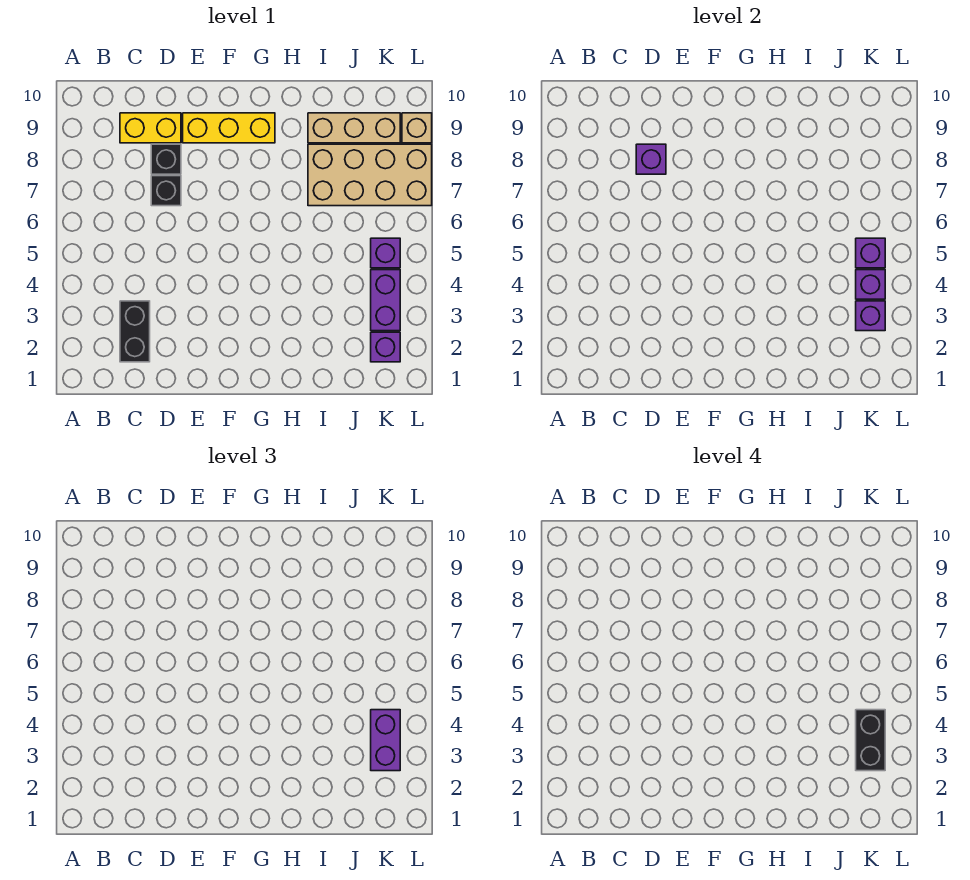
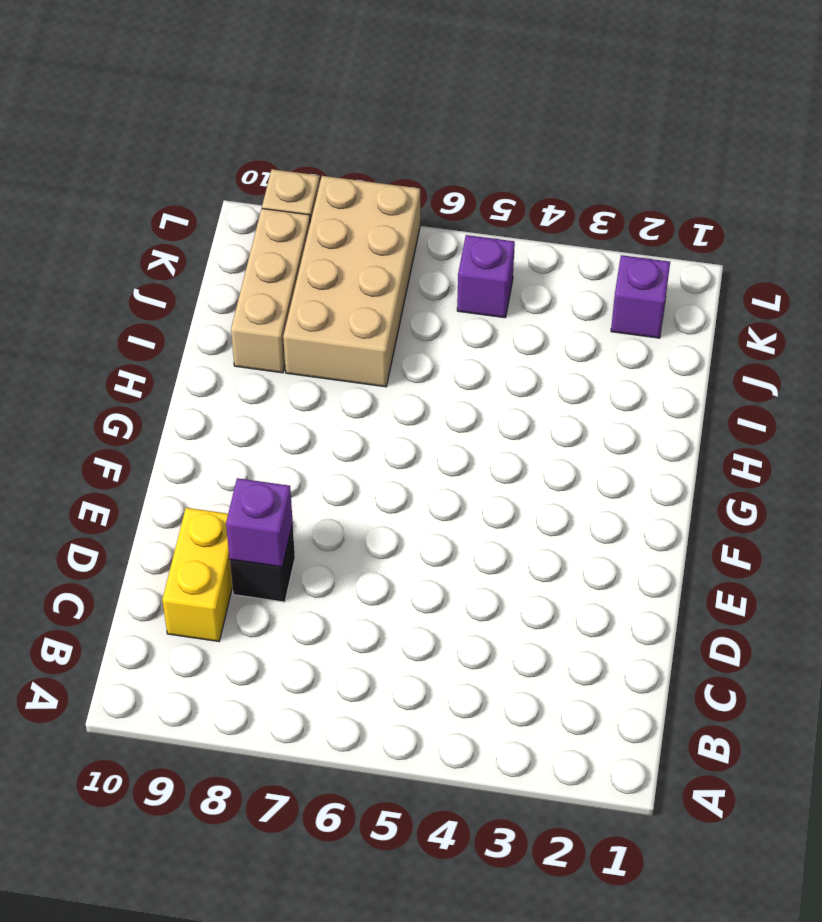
none -> black brick C2:C3 level 1
none -> black brick D7 level 1
none -> yellow brick E9:G9 level 1

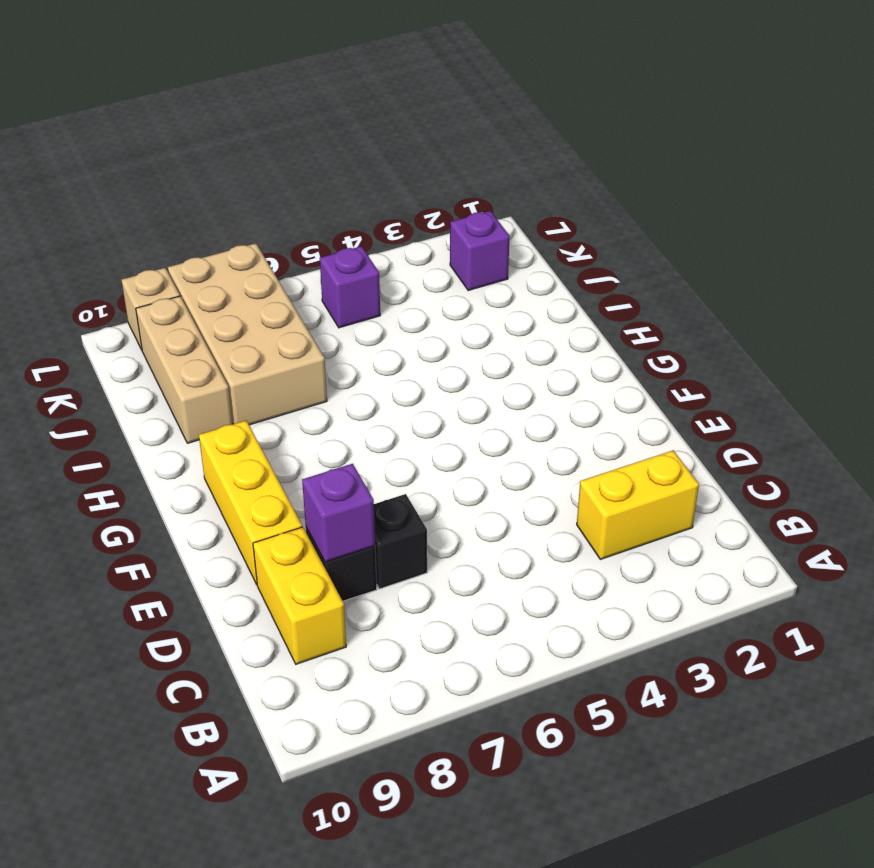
yellow brick C2:C3 level 1 -> black brick C2:C3 level 1
none -> purple brick K3:K4 level 1
none -> purple brick K3 level 2
none -> purple brick K4 level 2

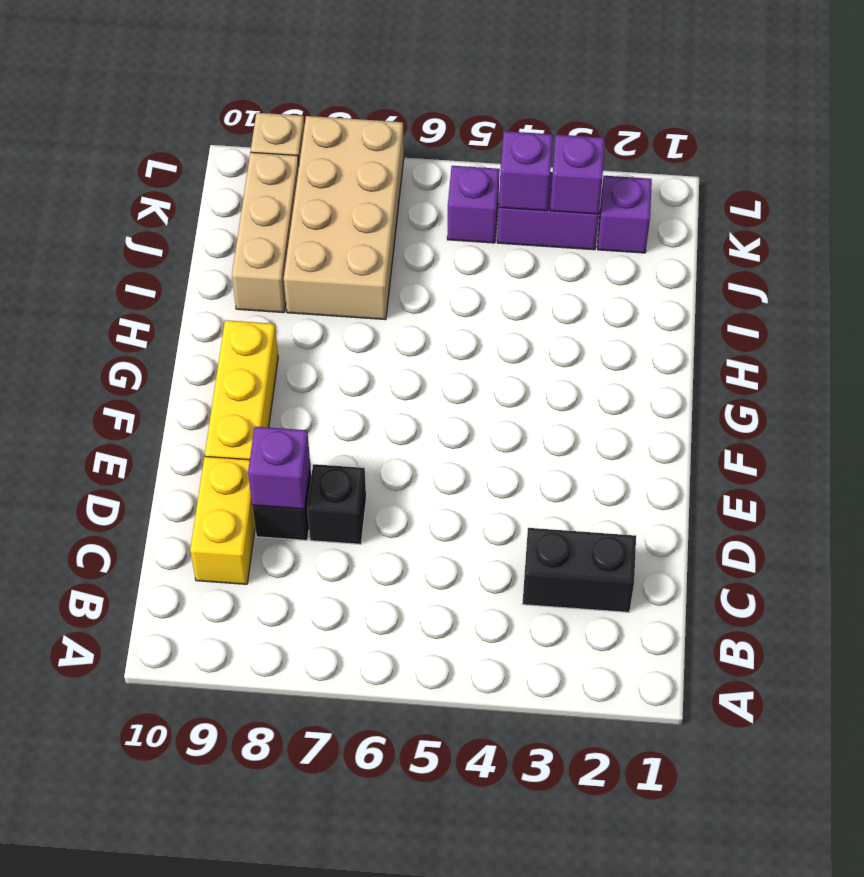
none -> purple brick K5 level 2
none -> purple brick K3:K4 level 3
none -> black brick K3:K4 level 4

